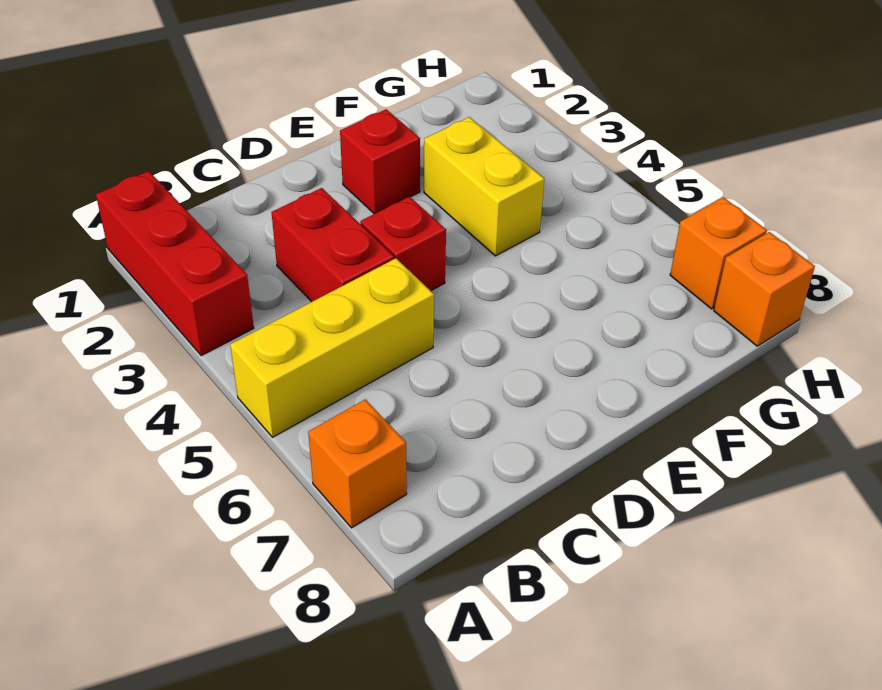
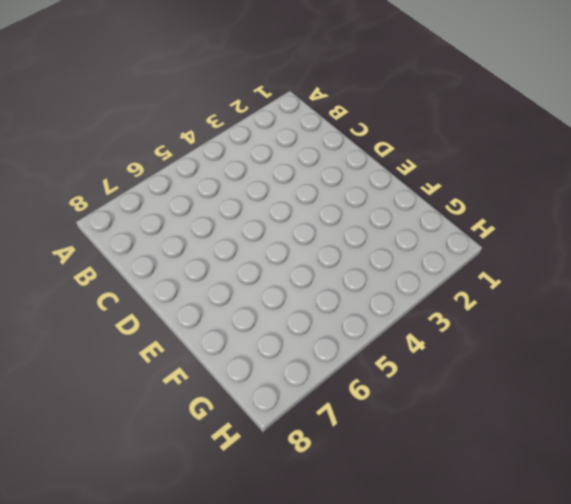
none -> red brick A1:A3 level 1
none -> yellow brick A5:C5 level 1

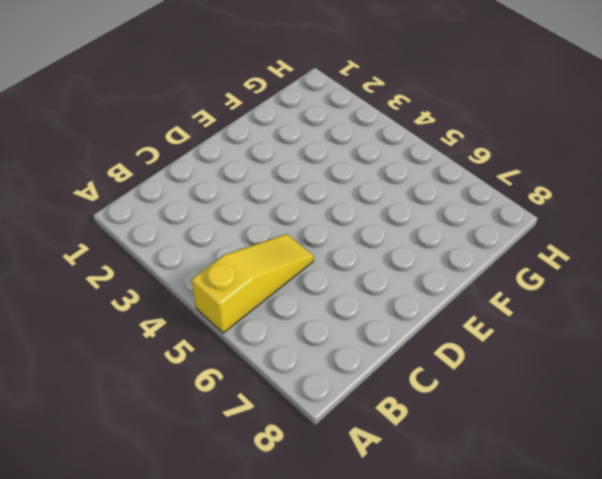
yellow slope A5:C5 level 1 top A -> yellow brick A5:C5 level 1
none -> red brick A1:A3 level 1
none -> orange brick A7 level 1

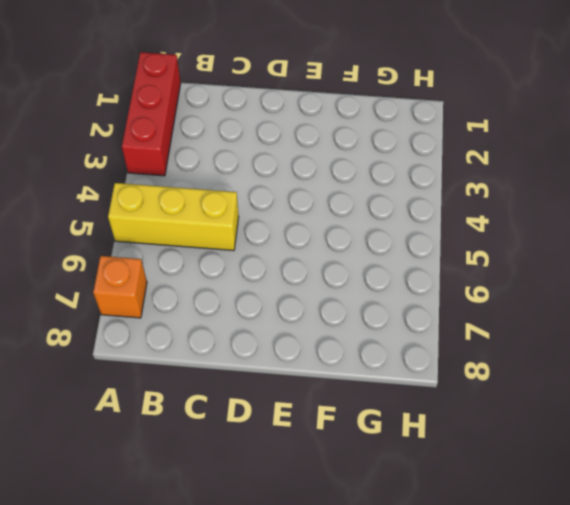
none -> red brick C3:C4 level 1
none -> red brick D4 level 1

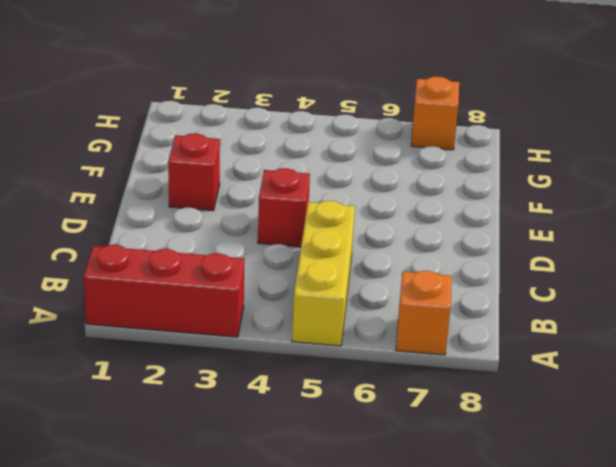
none -> red brick C3:C4 level 1
none -> yellow brick F3:F4 level 1

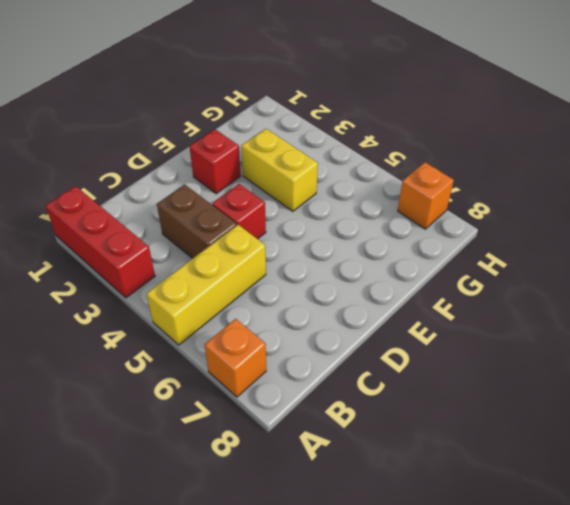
brown brick C3:C4 level 1 -> red brick C3:C4 level 1
none -> orange brick H8 level 1

